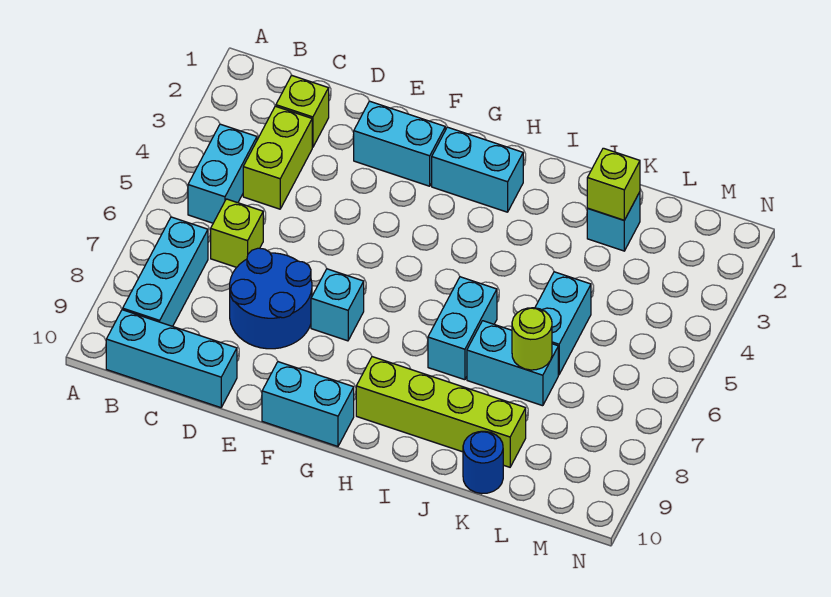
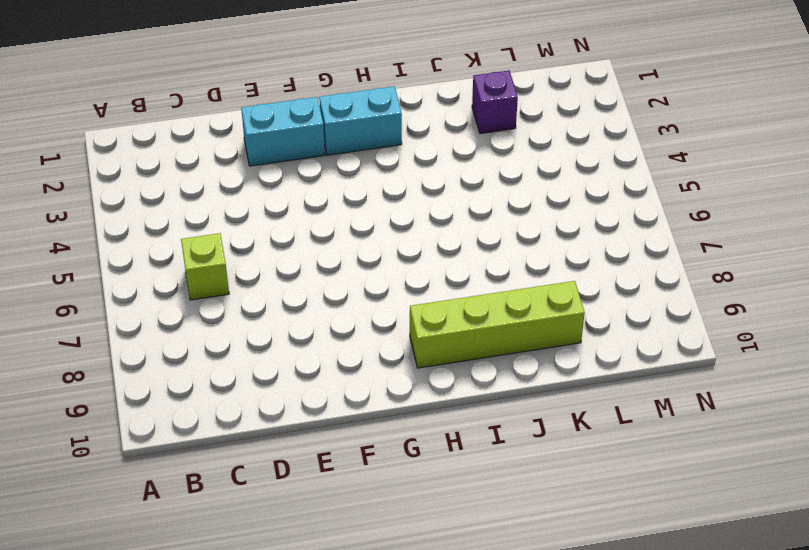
purple brick K2 level 1 -> cyan brick K2 level 1
none -> cyan brick B4:B5 level 1
none -> cyan brick B7:B9 level 1
none -> cyan brick B10:D10 level 1

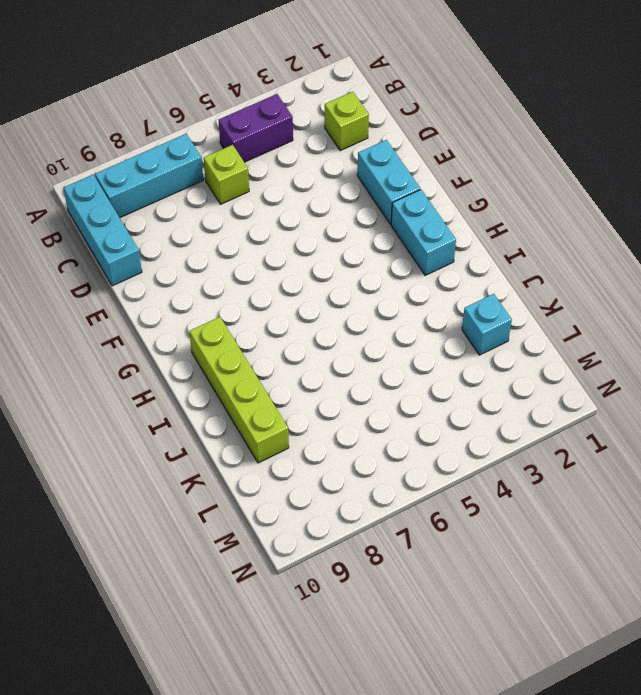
purple brick B4:B5 level 1 -> cyan brick B4:B5 level 1
none -> lime brick C3:C4 level 1
none -> blue round brick D7:E8 level 1
none -> cyan brick F7 level 1

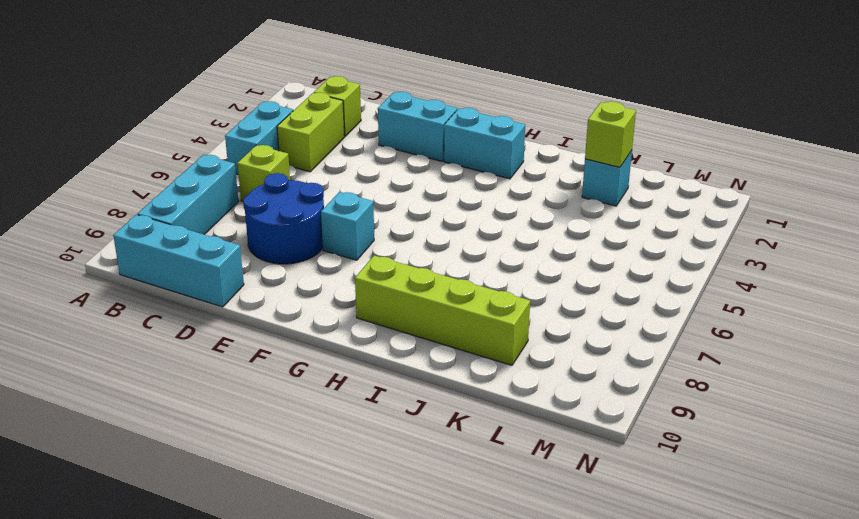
none -> cyan brick F10:G10 level 1
none -> cyan brick I6:I7 level 1
none -> cyan brick J7:K7 level 1

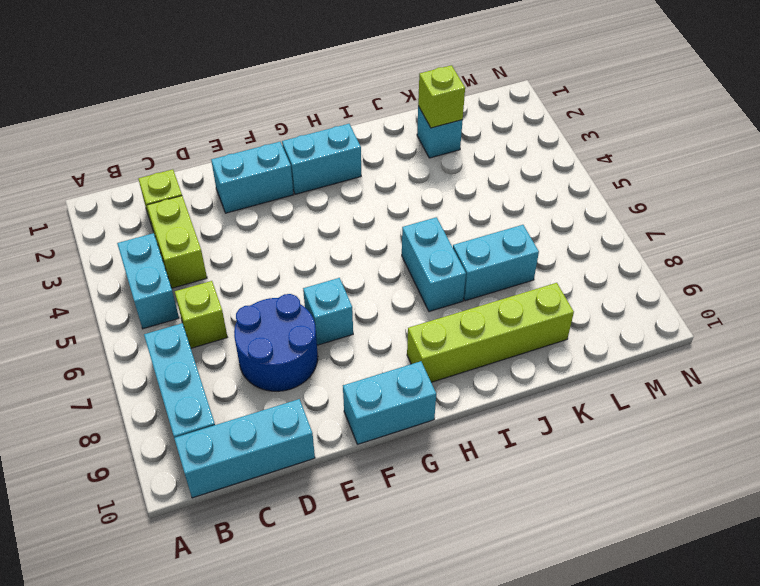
none -> cyan brick K5:K6 level 1
none -> blue round brick K10 level 1
none -> lime round brick K7 level 2

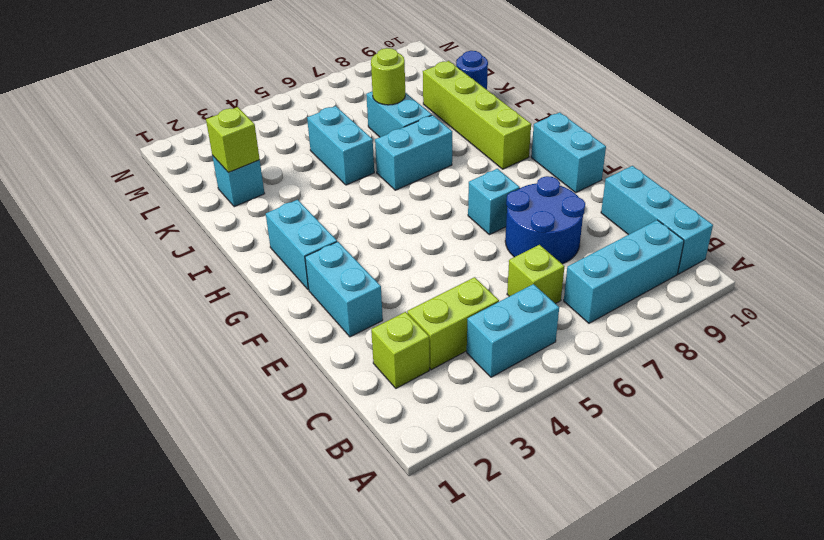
cyan brick J5:K5 level 1 -> cyan brick K5:K6 level 1

